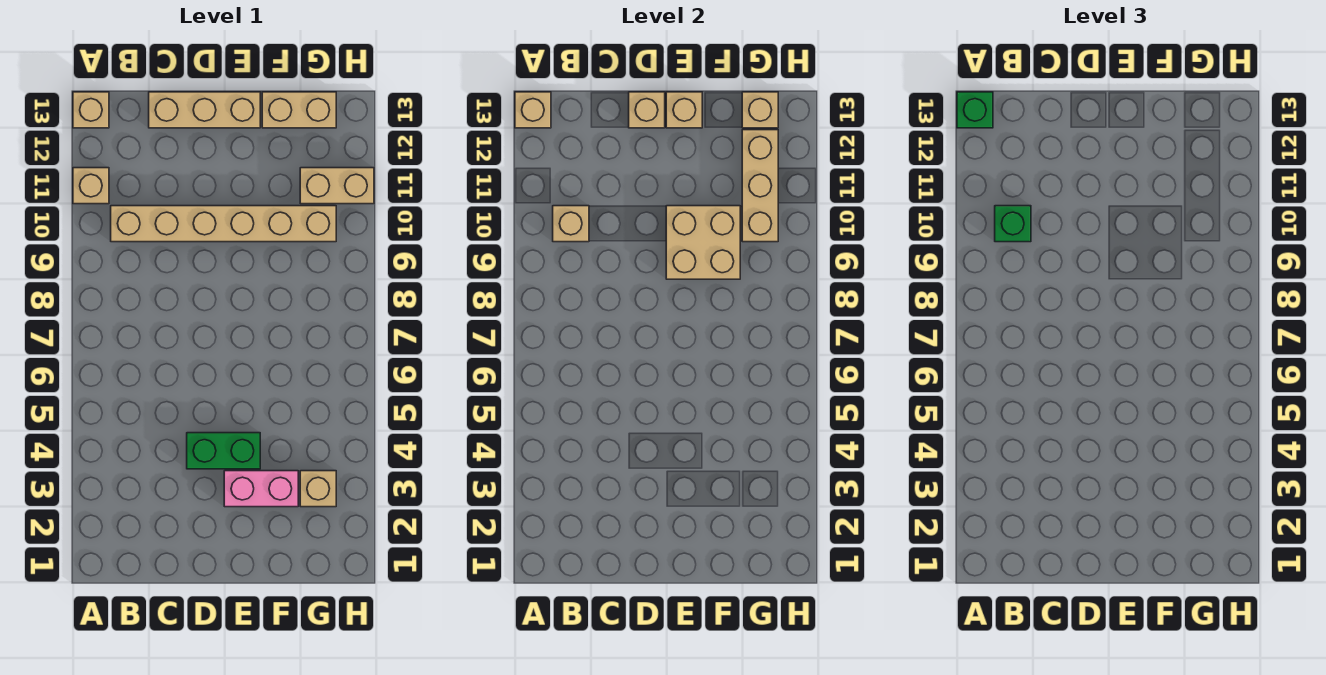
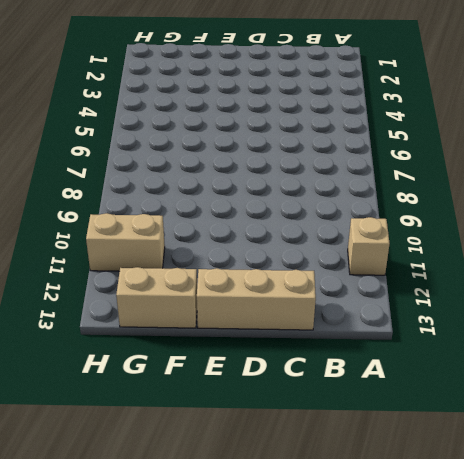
none -> tan brick A13 level 1
none -> tan brick B10:G10 level 1
none -> green brick D4:E4 level 1

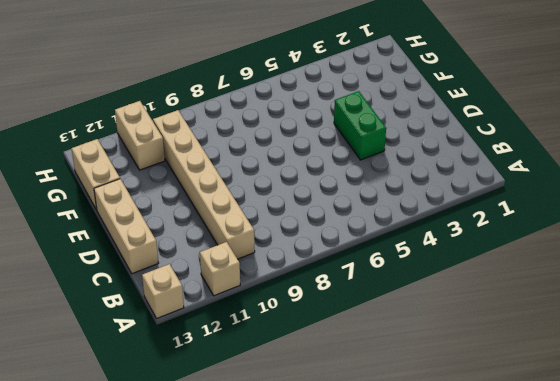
none -> pink brick E3:F3 level 1
none -> tan brick G3 level 1
none -> tan brick A13 level 2

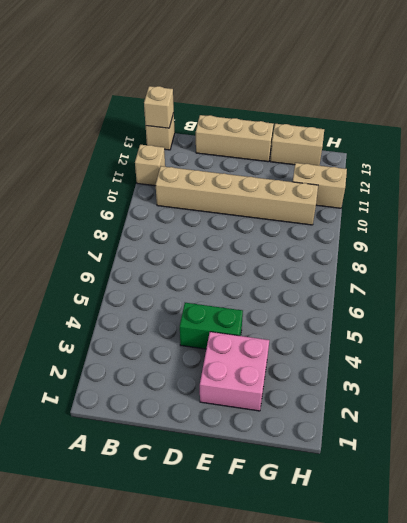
pink brick E2:F3 level 1 -> pink brick E3:F3 level 1
none -> tan brick G3 level 1
none -> tan brick B10 level 2
none -> tan brick D13 level 2

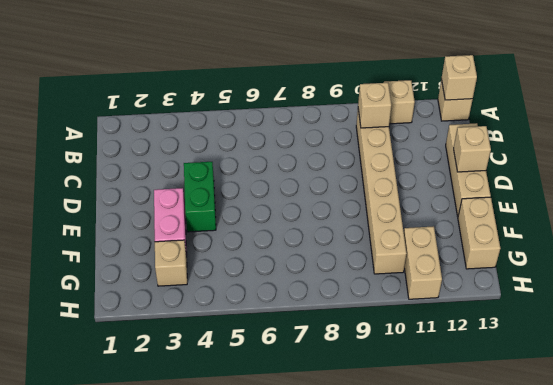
none -> tan brick E9:F10 level 2
none -> tan brick E13 level 2
none -> tan brick G10:G12 level 2

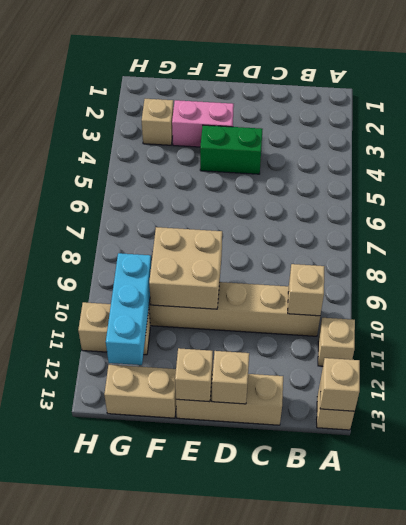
cyan brick G10:G12 level 2 -> tan brick G10:G12 level 2
none -> tan brick G13 level 2
none -> green brick A13 level 3
none -> green brick B10 level 3

